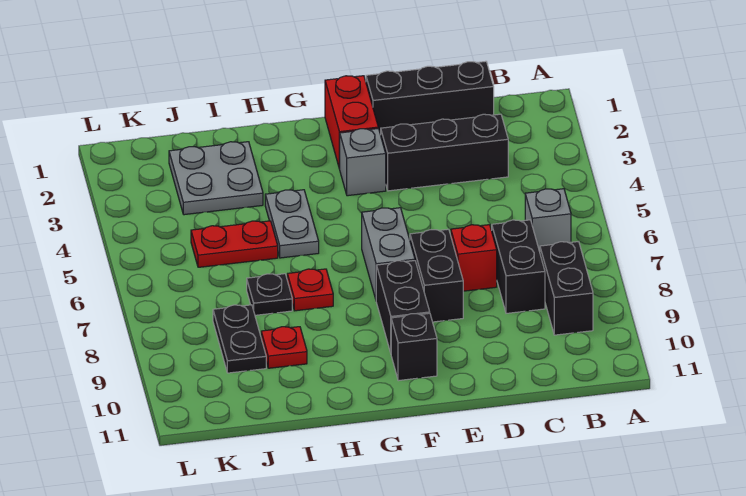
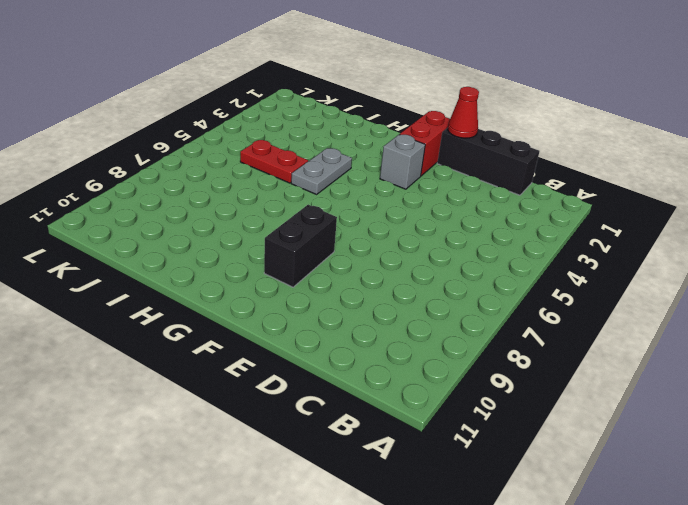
red cone E1 level 2 -> none
none -> grey brick B6 level 1
none -> black brick B8:B9 level 1
none -> black brick C3:E3 level 1

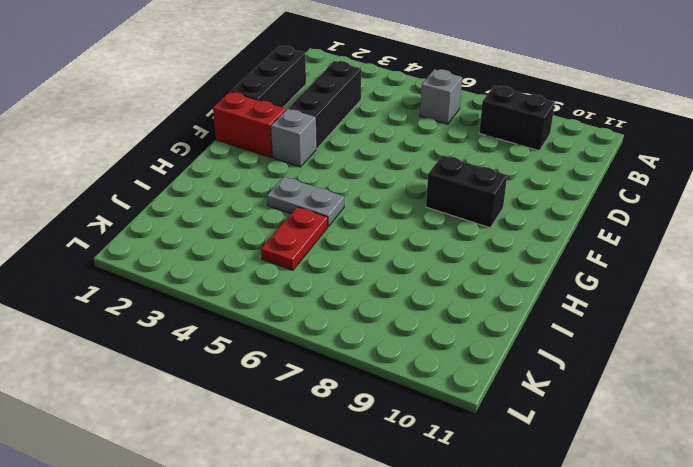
none -> black brick C7:C8 level 1
none -> red brick D7 level 1
none -> black brick E7:E8 level 1

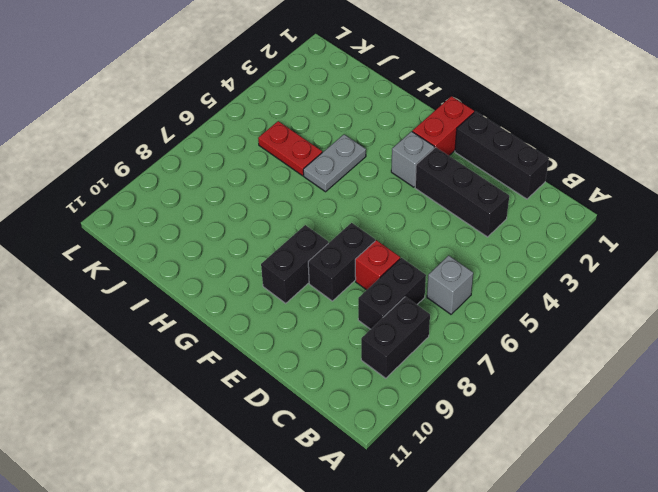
none -> grey brick F6:F7 level 1
none -> black brick F10 level 1
none -> red plate H7 level 1

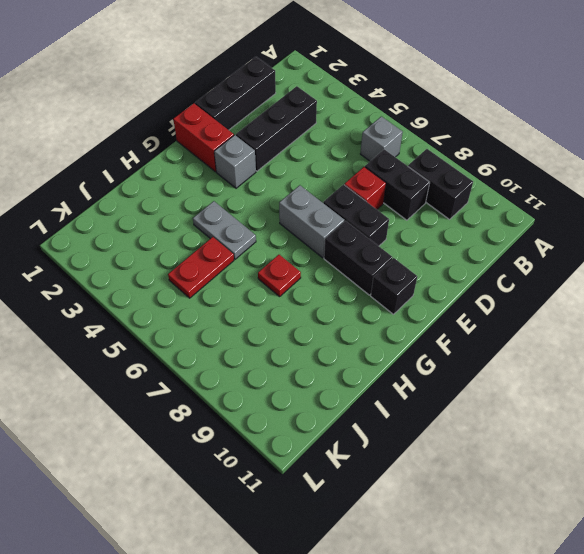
none -> grey plate I2:J3 level 1
none -> black plate I7 level 1
none -> red plate I9 level 1

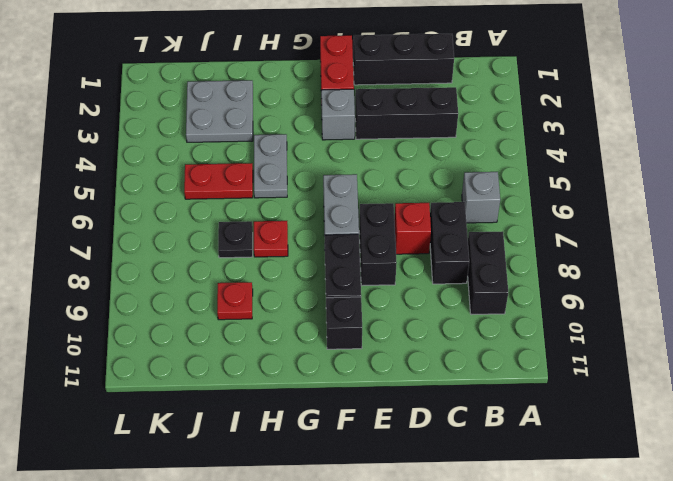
none -> black plate J8:J9 level 1

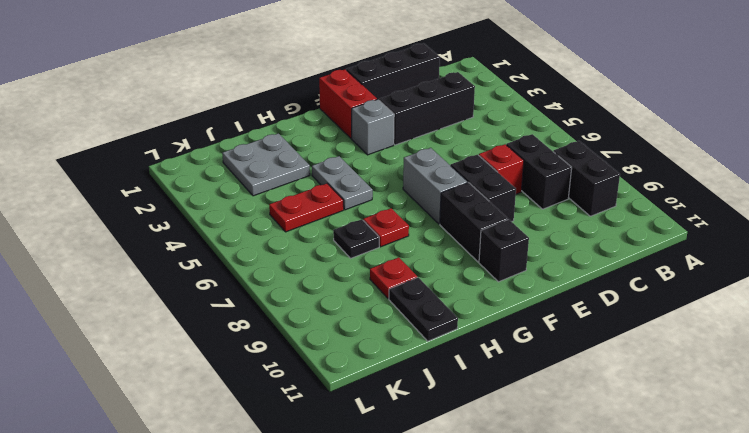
black plate I10:I11 level 1 -> black plate J8:J9 level 1
none -> grey brick B6 level 1

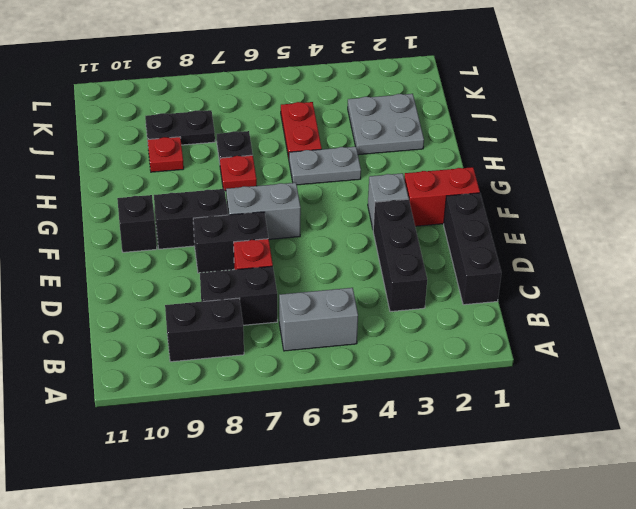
grey brick B5:B6 level 1 -> grey brick B6 level 1

